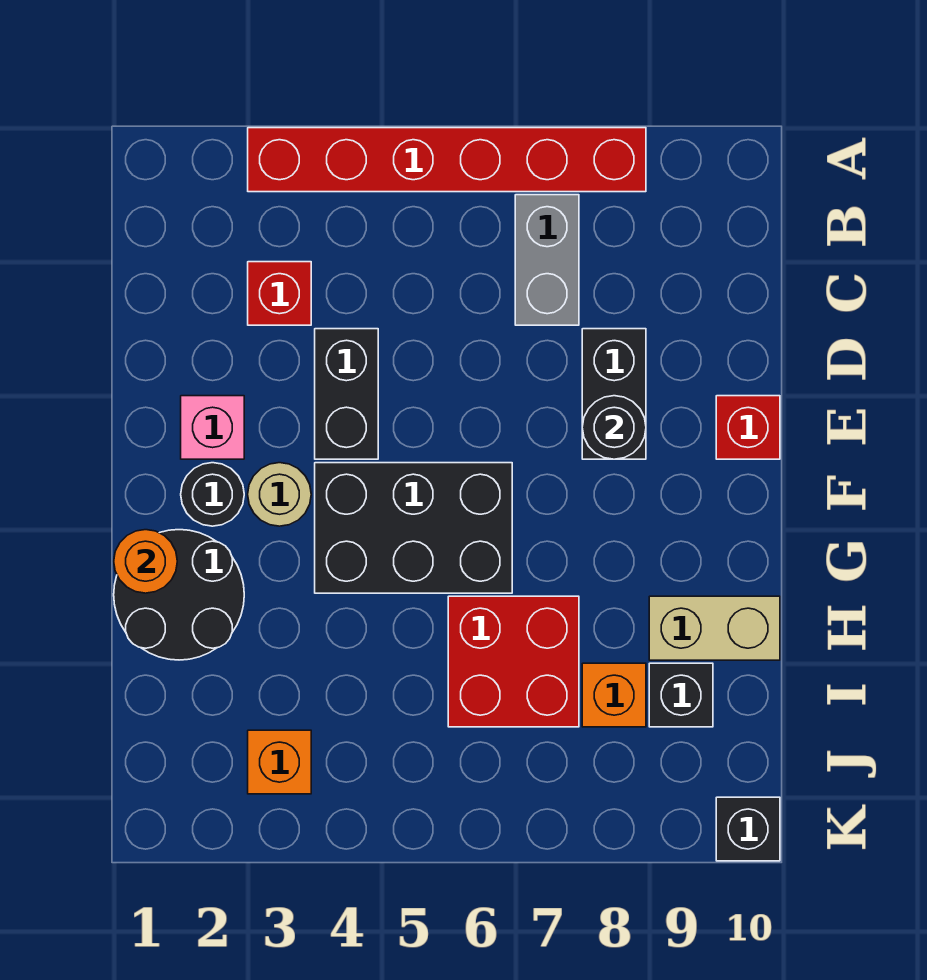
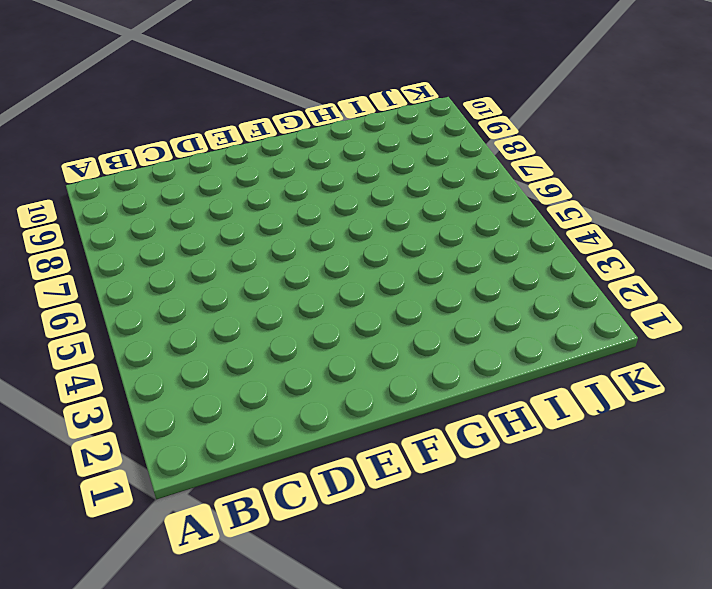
none -> red brick A3:A8 level 1
none -> grey brick B7:C7 level 1
none -> red brick C3 level 1

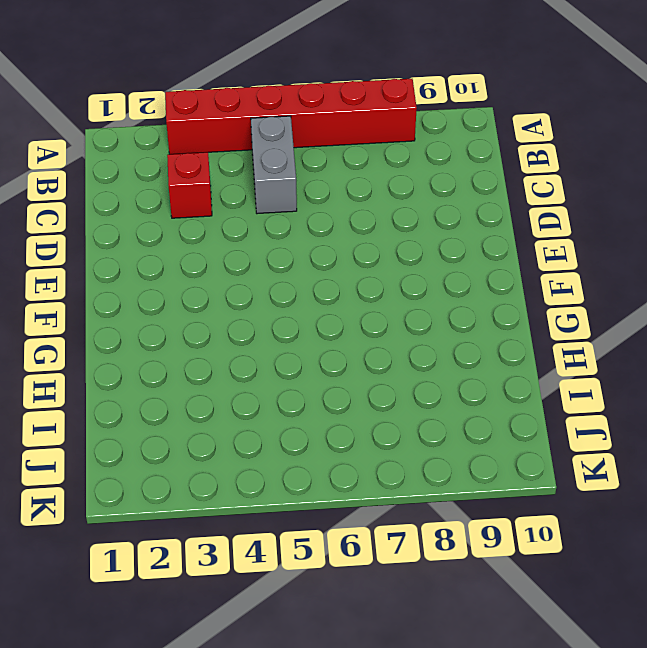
grey brick B5:C5 level 1 -> grey brick B7:C7 level 1
none -> black brick D4:E4 level 1
none -> black brick D8:E8 level 1
none -> pink brick E2 level 1

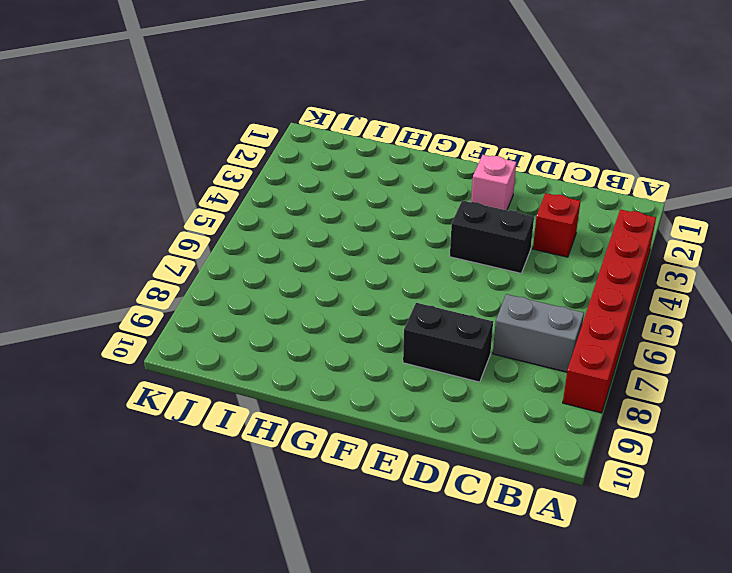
none -> red brick E10 level 1
none -> black round brick F2 level 1
none -> tan round brick F3 level 1

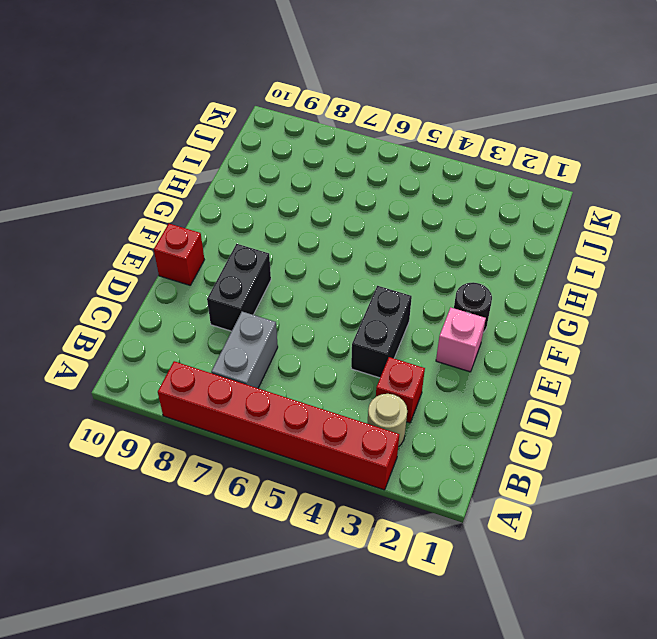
tan round brick B3 level 1 -> tan round brick F3 level 1
none -> black brick F4:G6 level 1
none -> black round brick G1:H2 level 1
none -> red brick H6:I7 level 1

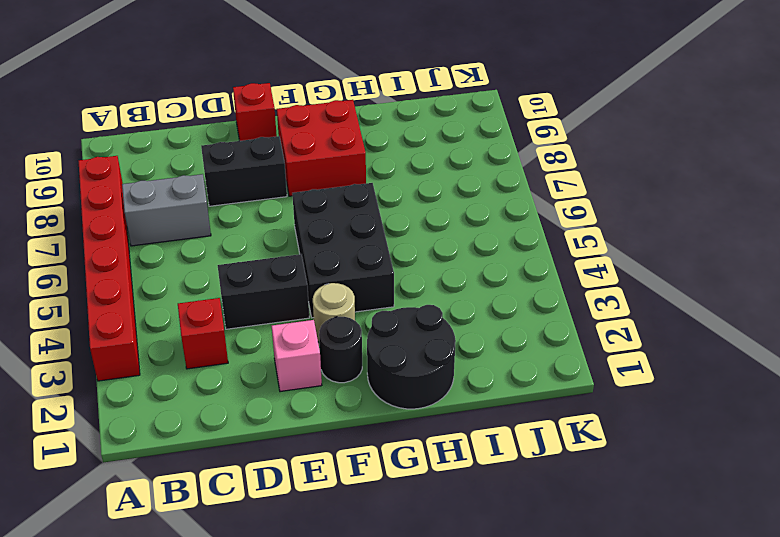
red brick F8:G9 level 1 -> red brick H6:I7 level 1
none -> tan brick H9:H10 level 1
none -> orange brick I8 level 1
none -> black brick I9 level 1

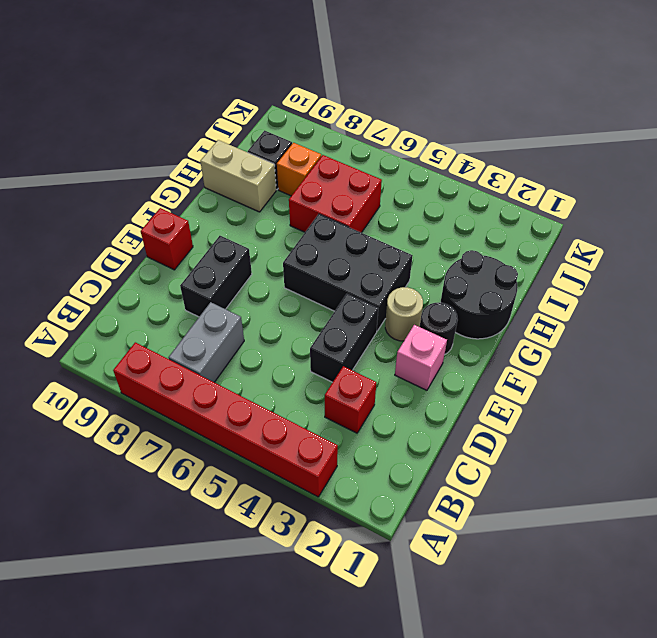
none -> orange brick J3 level 1
none -> black brick K10 level 1
none -> black round brick E8 level 2

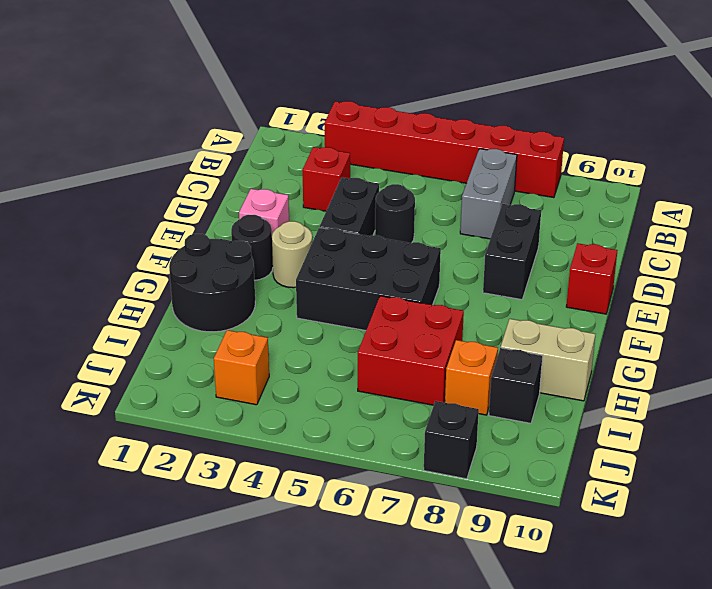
black round brick D5 level 1 -> black round brick E8 level 2
black brick K8 level 1 -> black brick K10 level 1
none -> orange round brick G1 level 2

